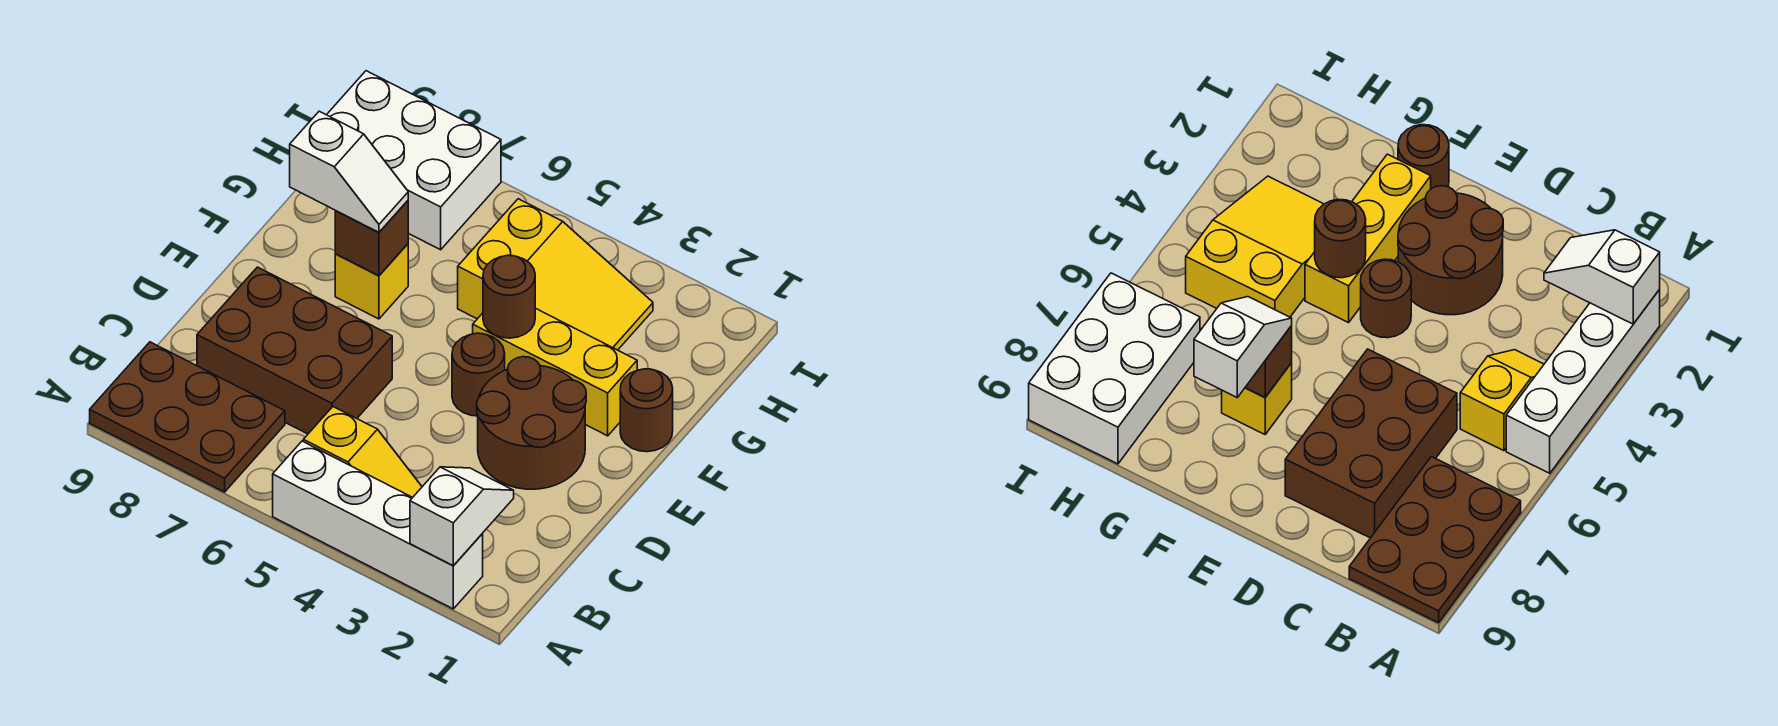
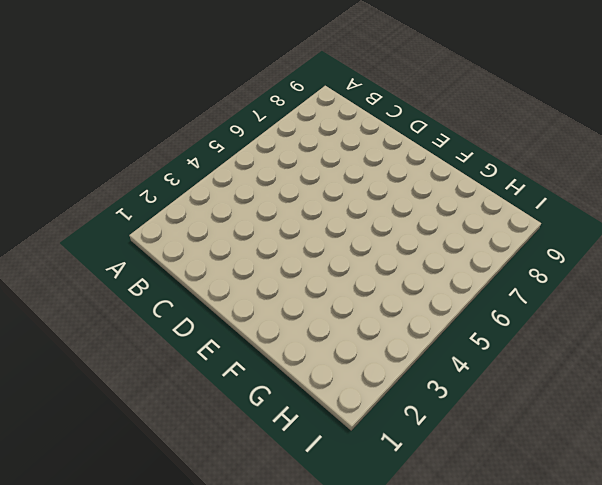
none -> white brick A2:A5 level 1
none -> brown plate A7:B9 level 1
none -> yellow slope B4:B5 level 1 top 5

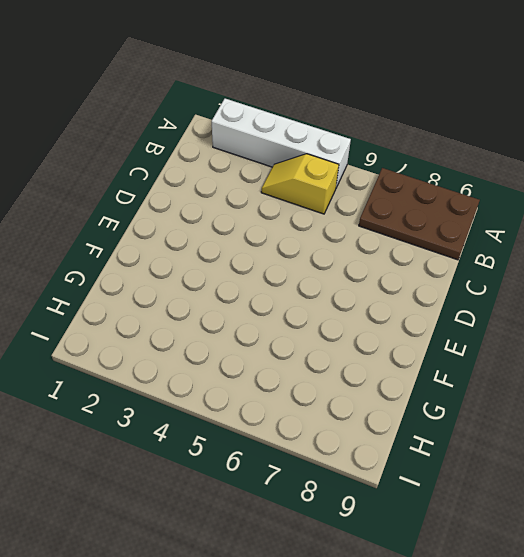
none -> brown brick C6:D8 level 1
none -> brown round brick D2:E3 level 1
none -> brown round brick E4 level 1

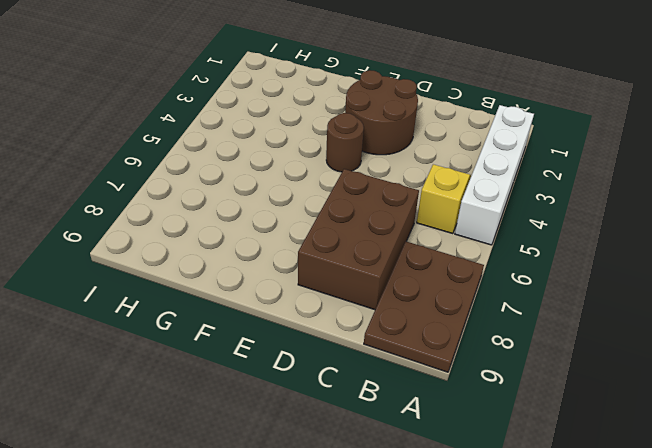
none -> brown round brick F1 level 1
none -> yellow brick F2:F4 level 1
none -> yellow brick F7 level 1

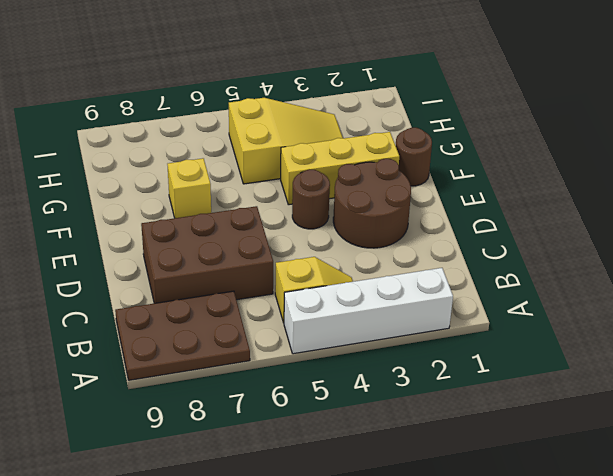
none -> white brick H7:I9 level 1
none -> white slope A2:B2 level 2 top A
none -> brown round brick F4 level 2

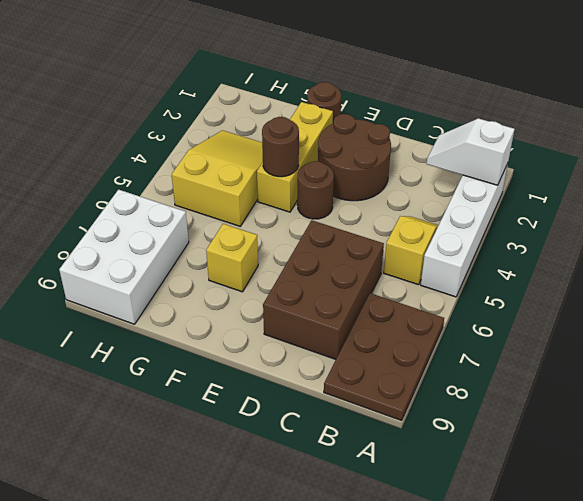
none -> brown brick F7 level 2
none -> white slope F7:F8 level 3 top 8

